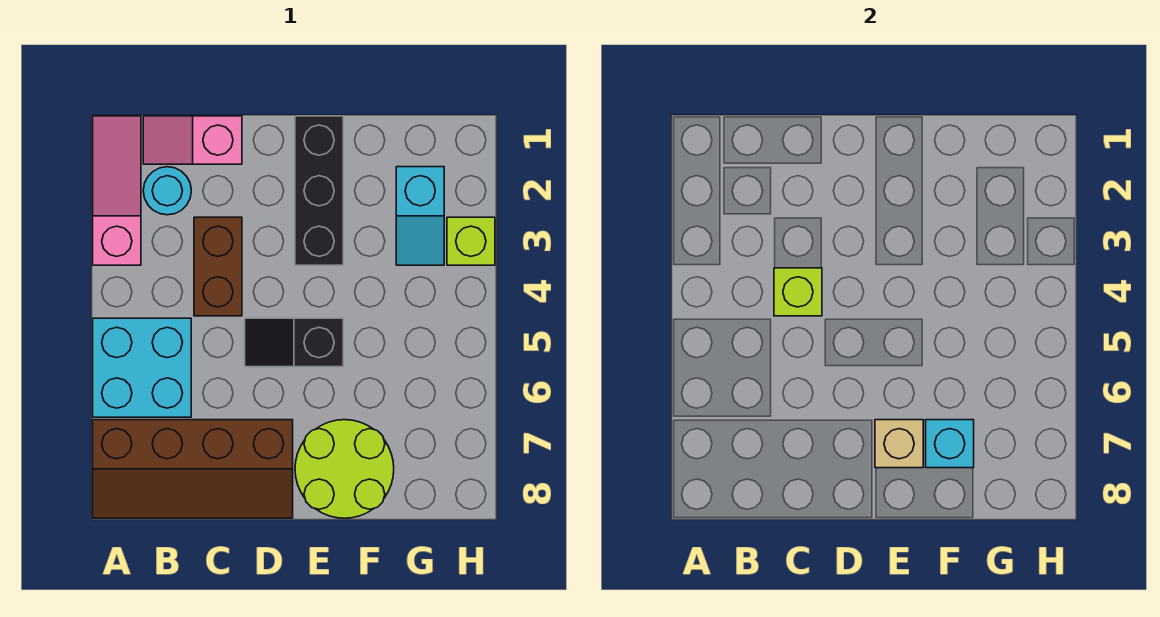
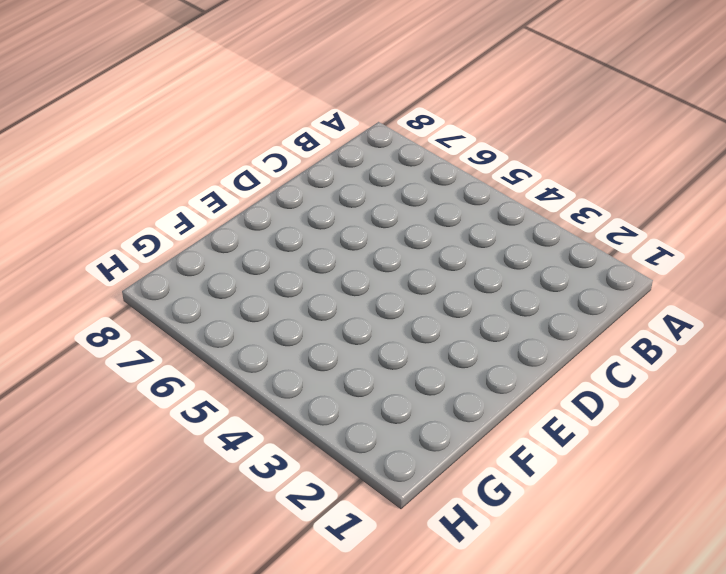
none -> pink slope A1:A3 level 1 top 3
none -> cyan brick A5:B6 level 1
none -> brown slope A7:D8 level 1 top 7

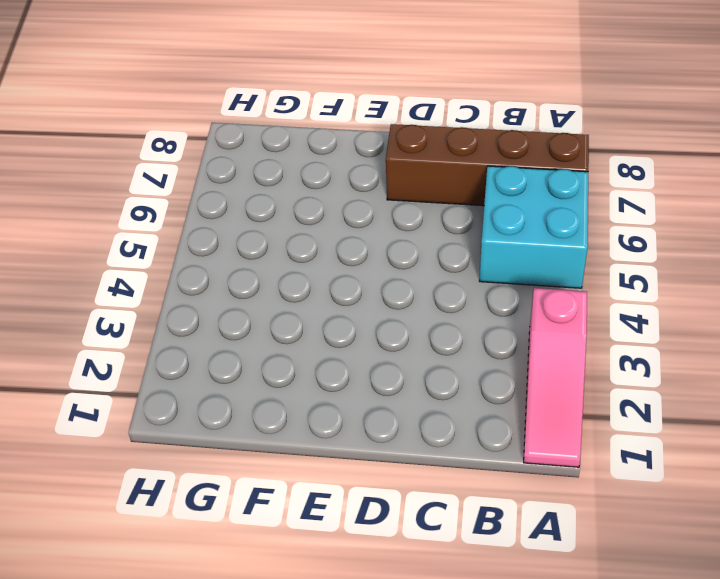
none -> pink slope B1:C1 level 1 top C
none -> cyan round brick B2 level 1
none -> brown brick C3:C4 level 1

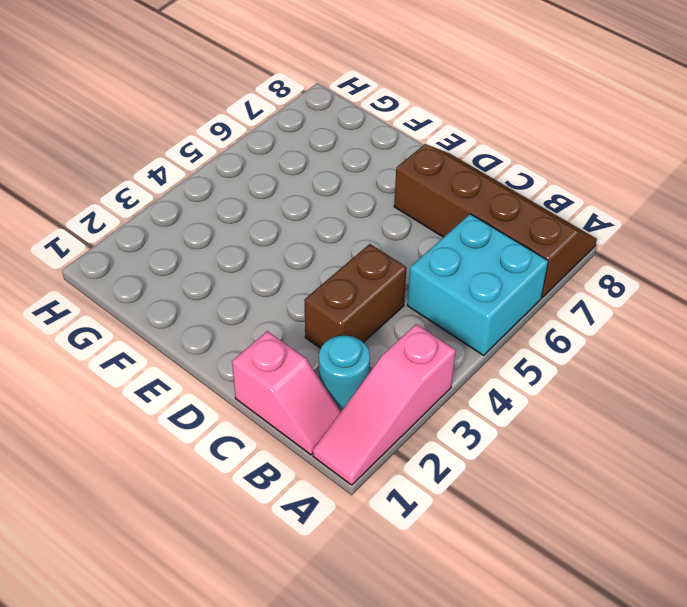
none -> black slope D5:E5 level 1 top E
none -> black brick E1:E3 level 1
none -> lime round brick E7:F8 level 1

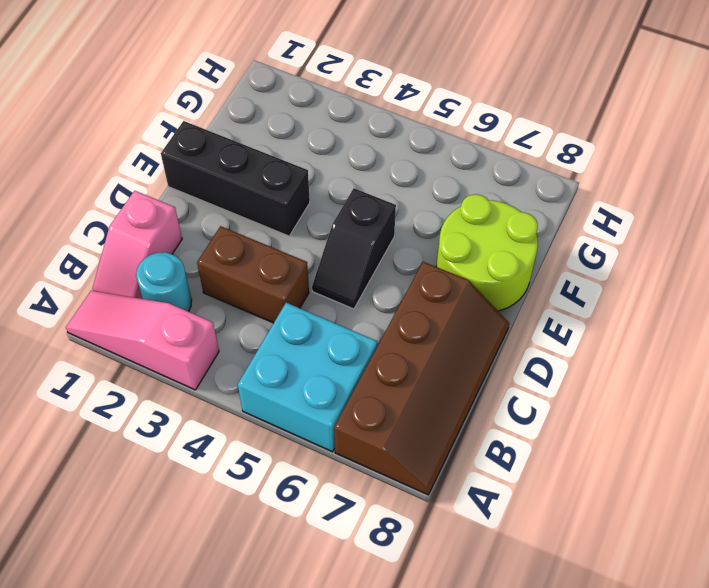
none -> cyan slope G2:G3 level 1 top 2
none -> lime brick H3 level 1
none -> lime brick C4 level 2

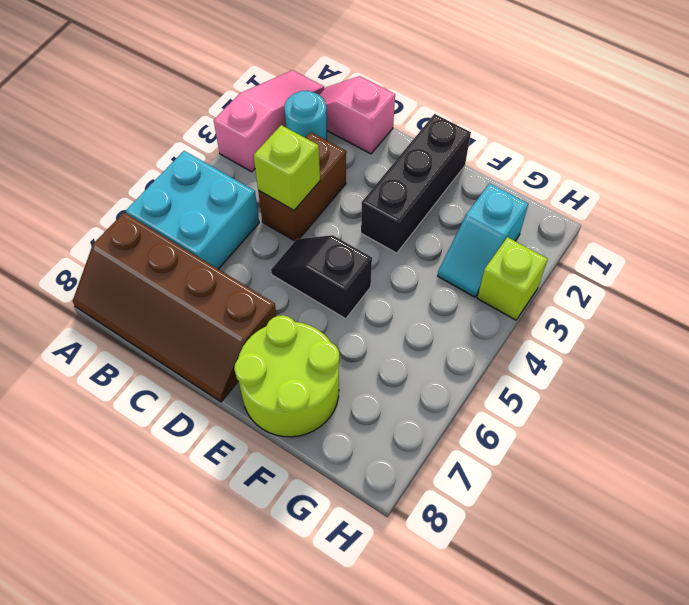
none -> tan brick E7 level 2
none -> cyan brick F7 level 2

